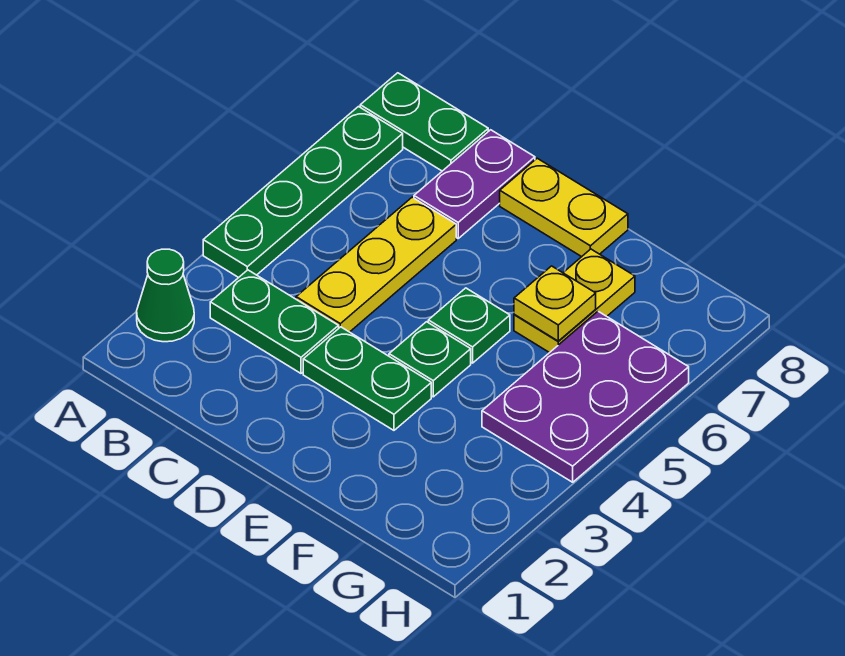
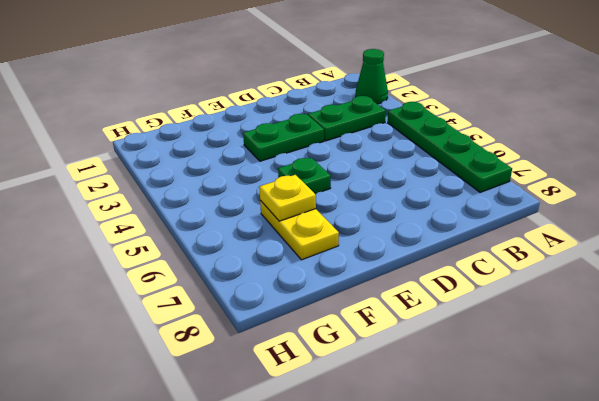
none -> green plate A8:B8 level 1
none -> yellow plate C4:C6 level 1
none -> purple plate C7:C8 level 1

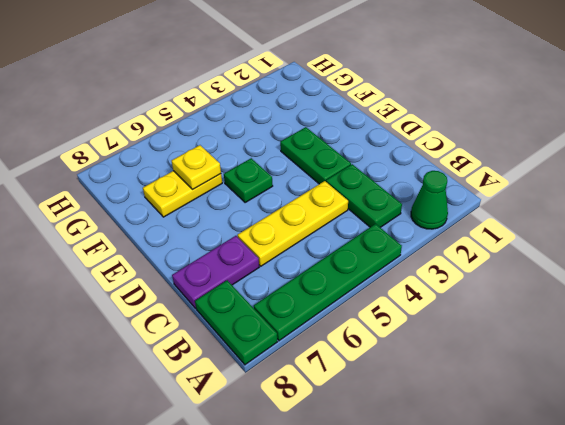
none -> yellow plate D8:E8 level 1
none -> green plate E4 level 1
none -> purple plate G4:H6 level 1

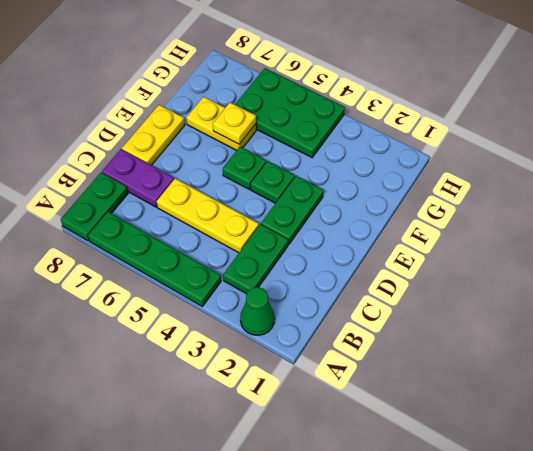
green plate G4:H6 level 1 -> purple plate G4:H6 level 1

